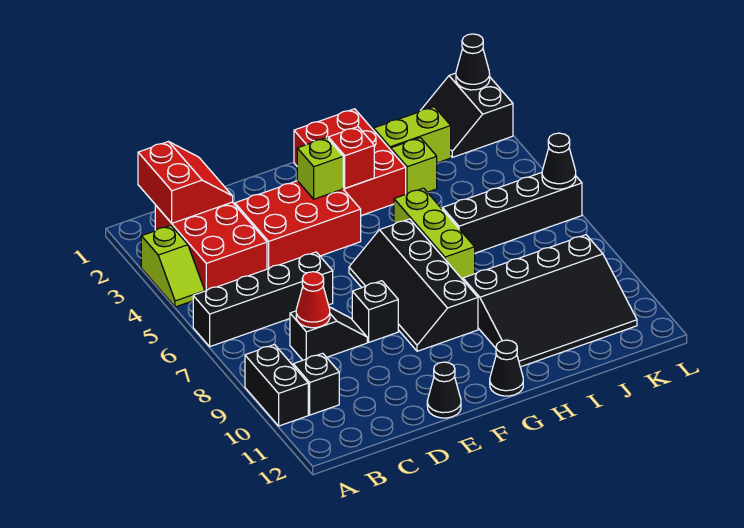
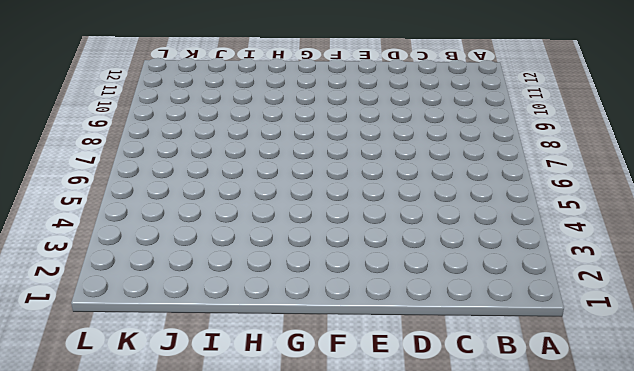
none -> lime slope A3:A4 level 1 top 3
none -> black brick A6:D6 level 1
none -> black brick A9:A10 level 1

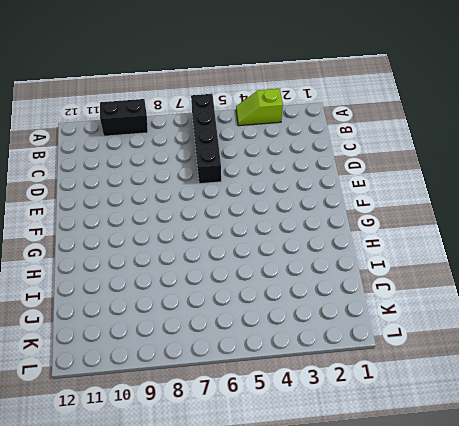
none -> red brick B2:C4 level 1
none -> black brick B10 level 1
none -> black slope C8:D8 level 1 top C

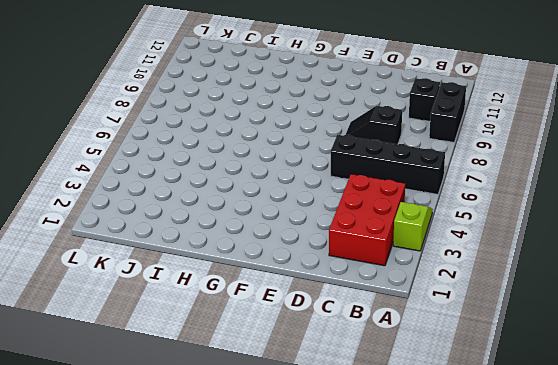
none -> red brick D3:F4 level 1
none -> black brick E8 level 1
none -> black cone E12 level 1

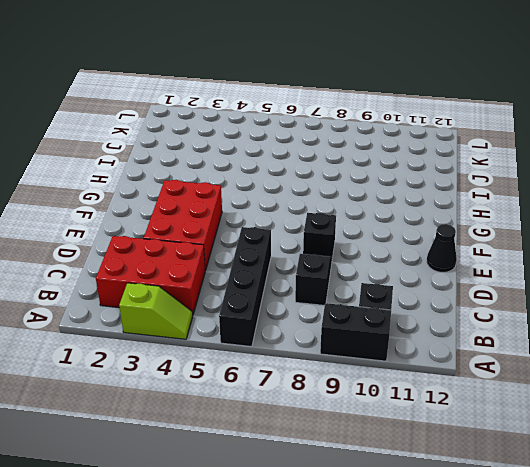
none -> black slope F6:G9 level 1 top G
none -> red brick G1:H3 level 1
none -> black cone G12 level 1

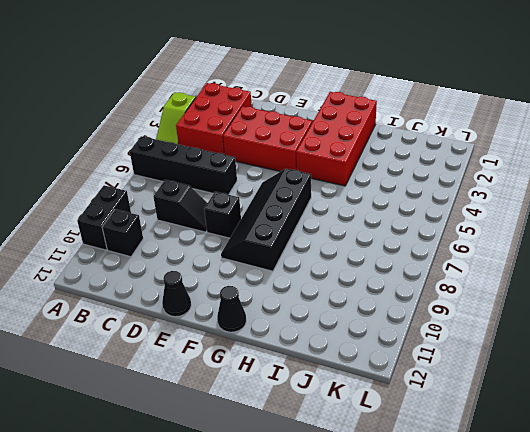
red brick G1:H4 level 1 -> red brick G1:H3 level 1
none -> lime brick H5:H7 level 1
none -> black slope H9:K11 level 1 top 9
none -> lime brick I2:J2 level 1

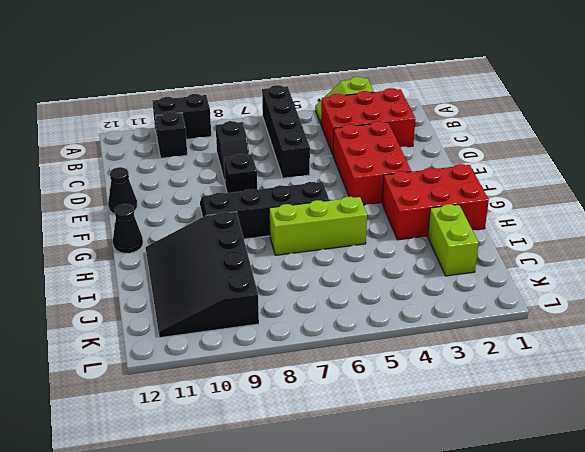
none -> lime brick I3 level 1
none -> black brick I6:L6 level 1
none -> black slope K1:L2 level 1 top L

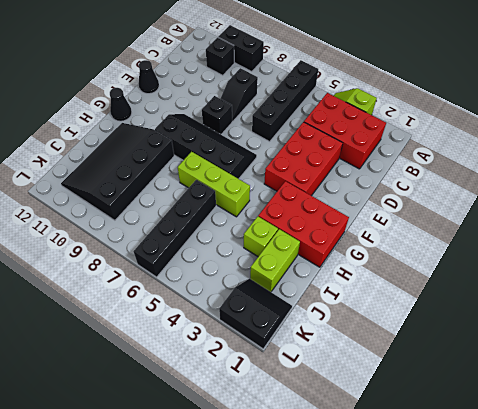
none -> red slope B1:C2 level 2 top B
none -> red cone C8 level 2
none -> lime brick F3 level 2

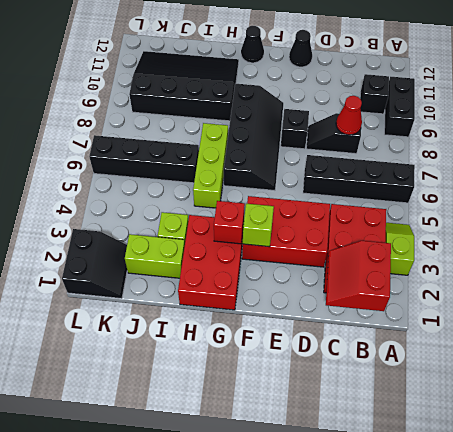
none -> black cone L1 level 2
none -> black cone L6 level 2

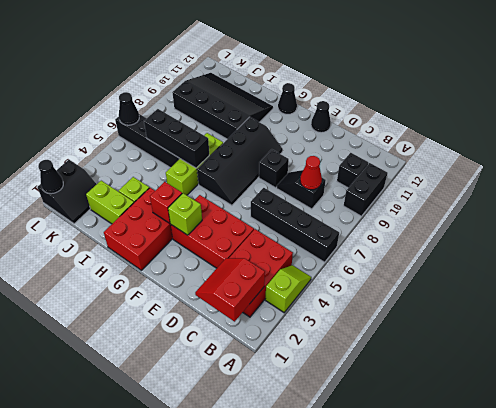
black brick H6:J6 level 2 -> none

